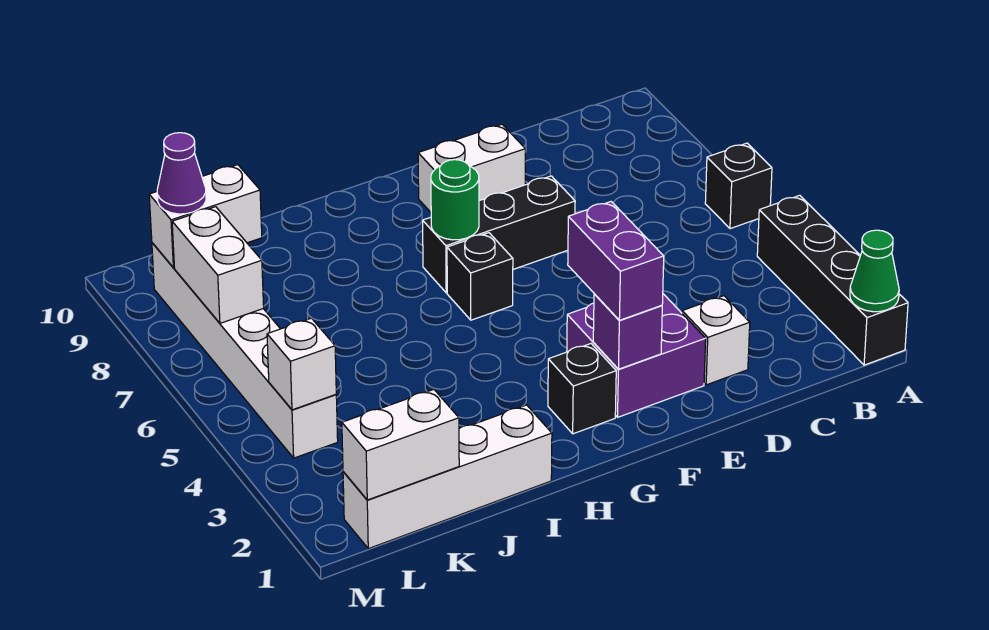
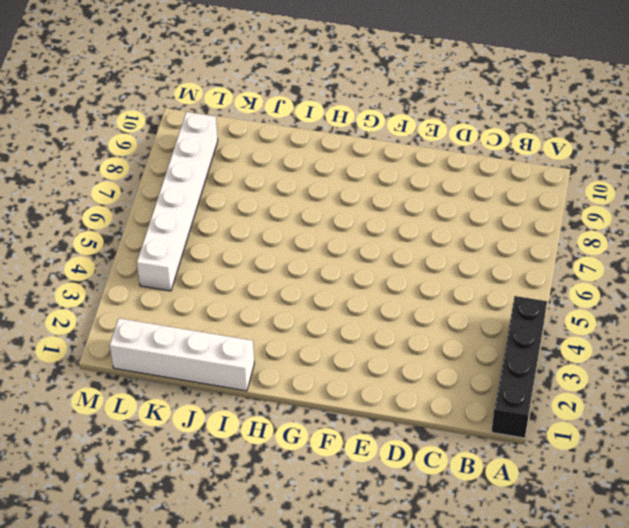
none -> black brick A6 level 1
none -> white brick D2 level 1
none -> purple brick E2:F3 level 1

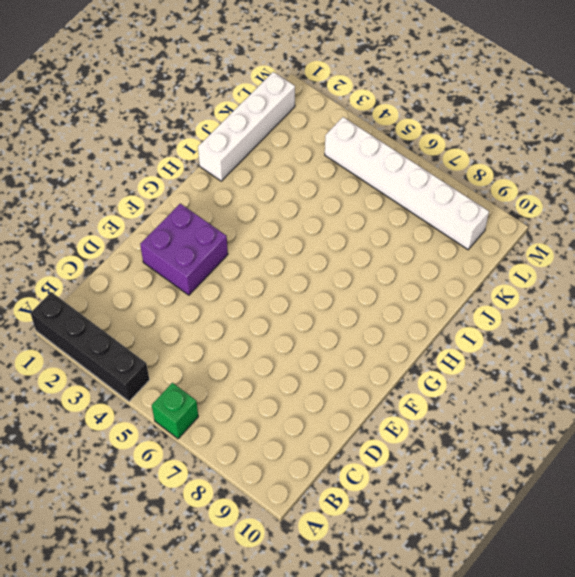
green brick A6 level 1 -> black brick A6 level 1
none -> white brick D2 level 1
none -> black brick E7:G7 level 1
none -> white brick E9:F9 level 1

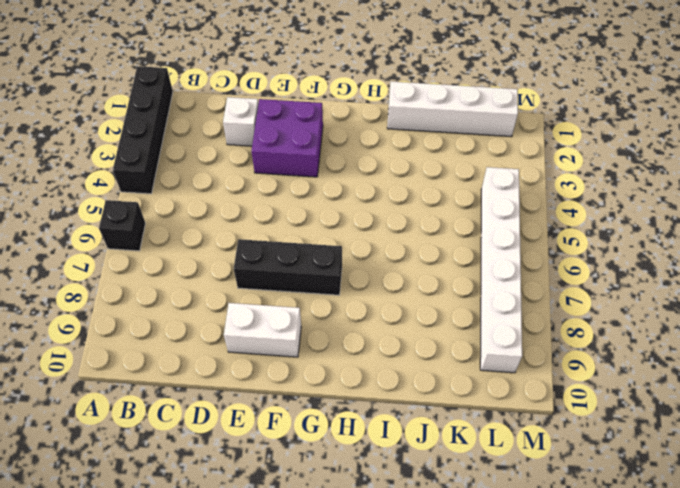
none -> black brick G2 level 1
none -> black brick G6 level 1
none -> green cone A1 level 2

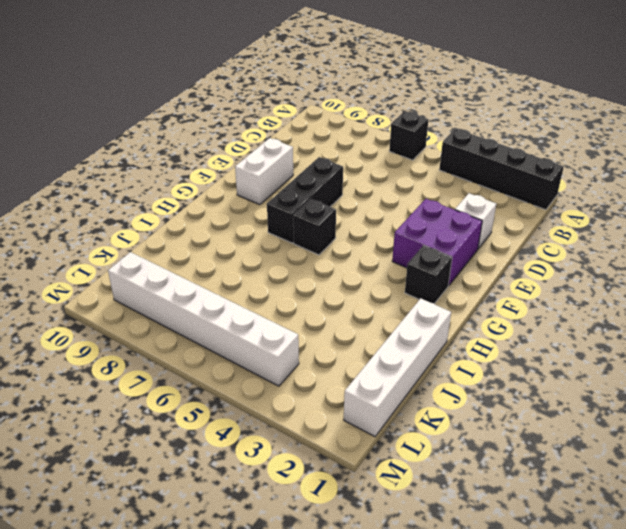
none -> green cone A1 level 2
none -> purple brick F2 level 2
none -> green round brick G7 level 2

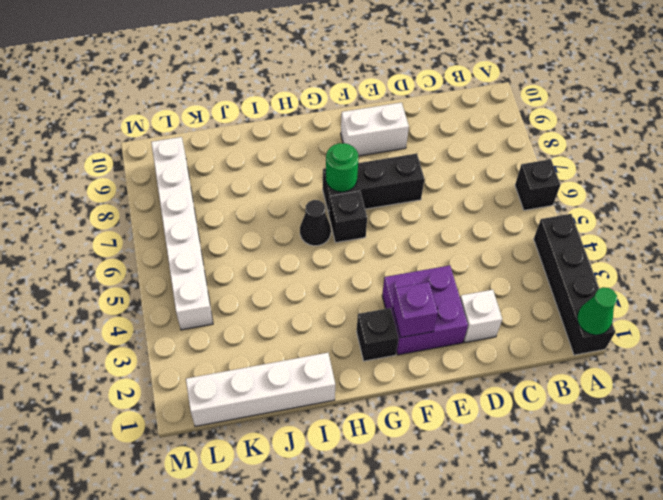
black cone H6 level 1 -> none
none -> white brick K1:L1 level 2
none -> white brick K9:L9 level 2
none -> white brick L4 level 2

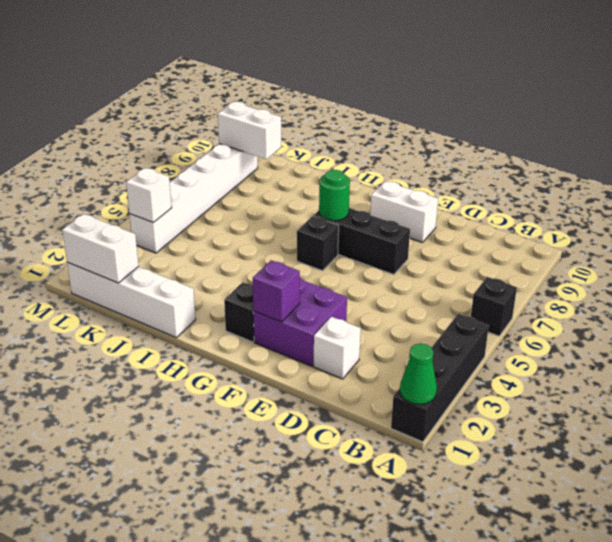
none -> white brick L7:L8 level 2
none -> purple brick F2:F3 level 3
none -> purple cone L9 level 3

